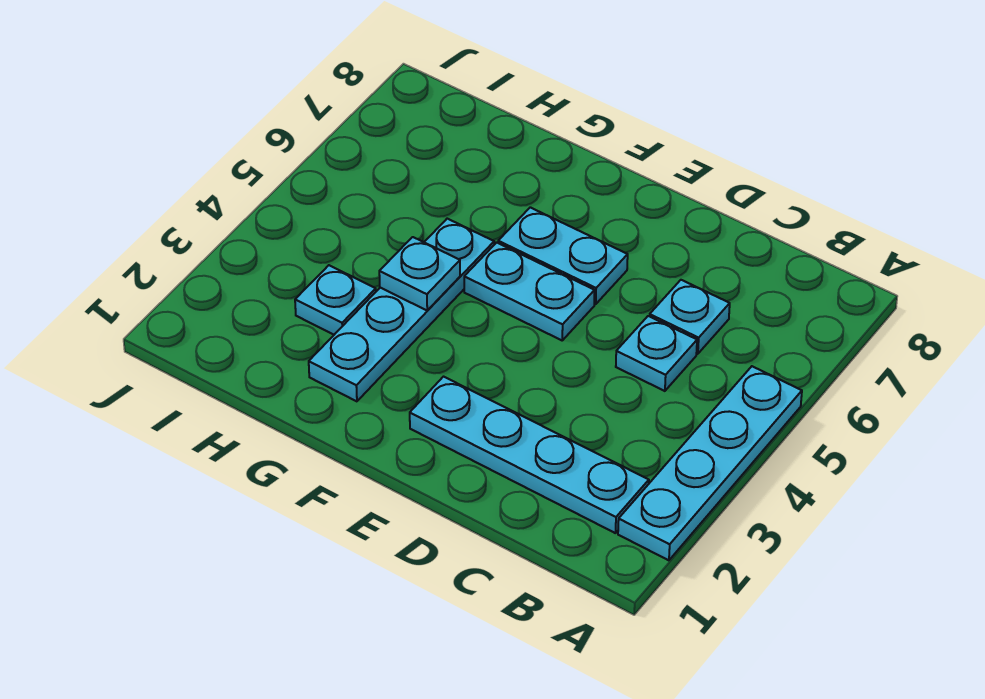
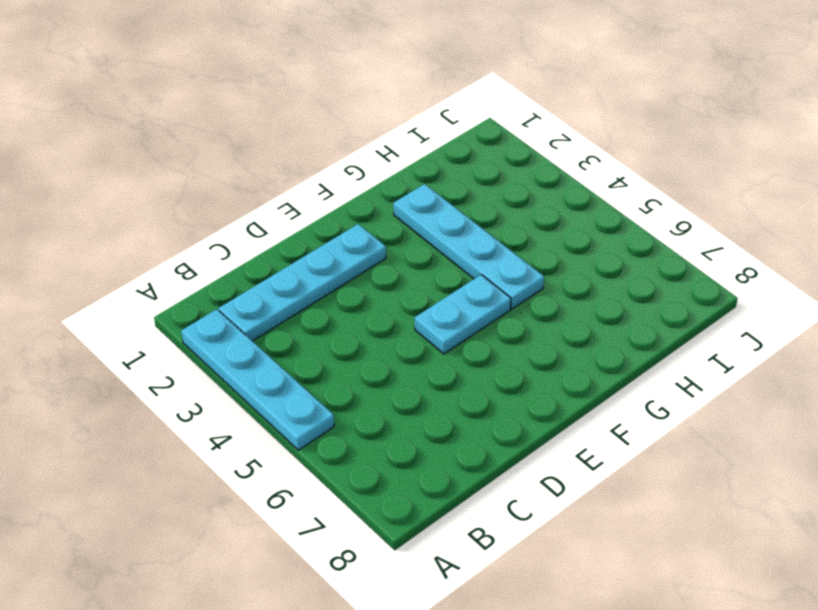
none -> cyan plate C5 level 1
none -> cyan plate C6 level 1

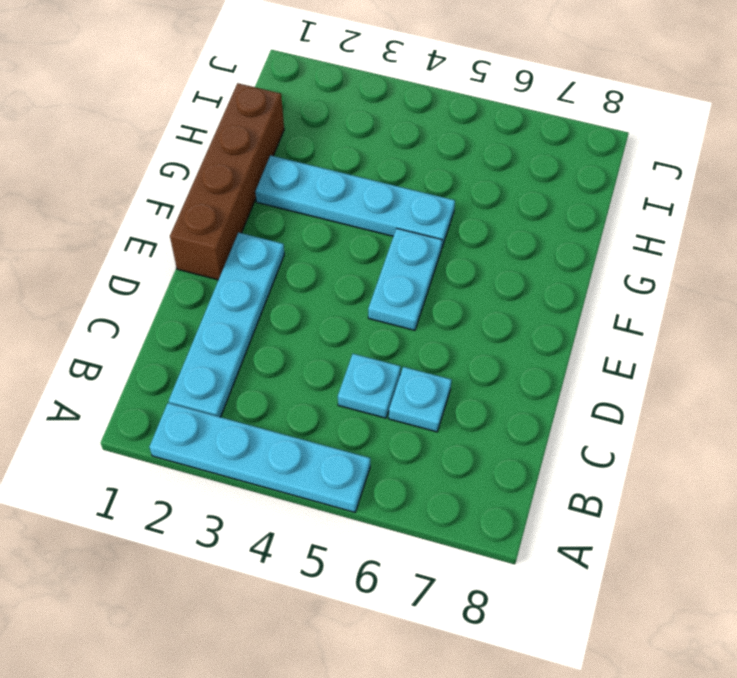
brown brick E1:H1 level 1 -> none
none -> cyan plate E6:F6 level 1
none -> cyan plate H3 level 1

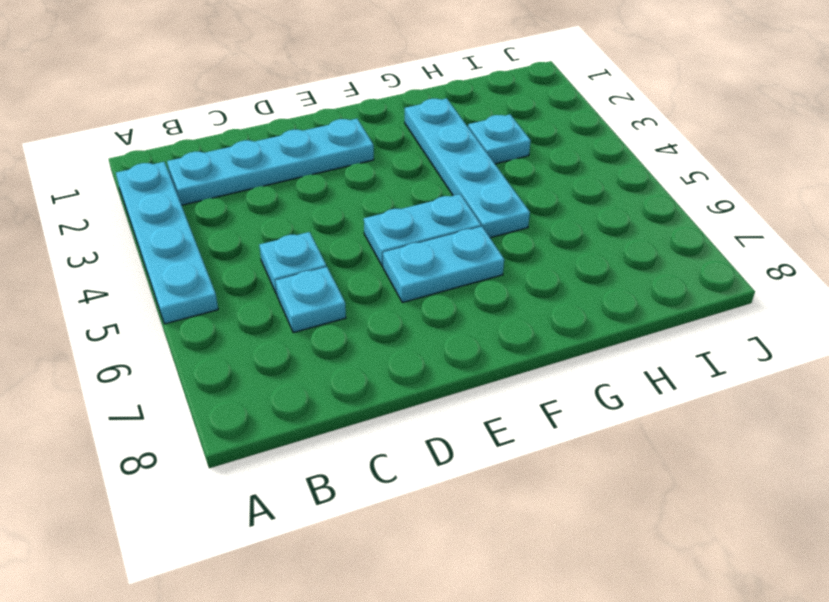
none -> cyan plate G4 level 2

